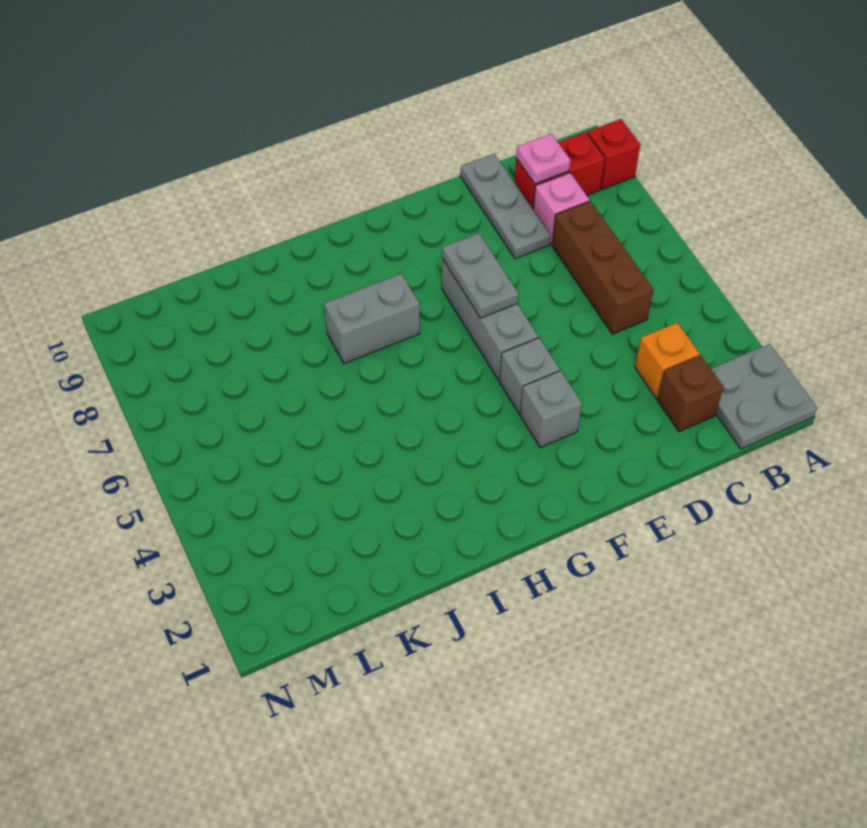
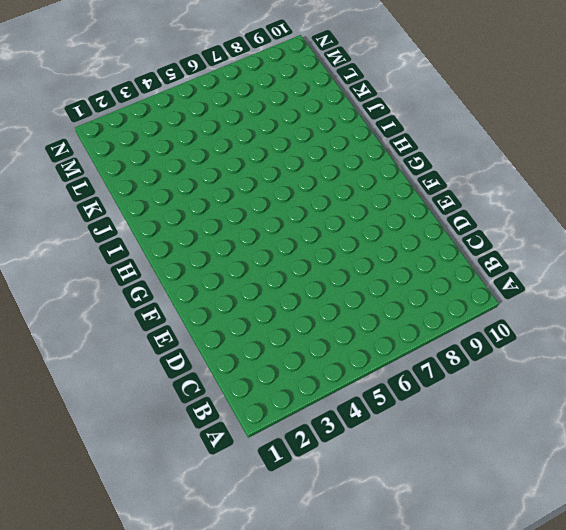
none -> grey plate A1:B2 level 1
none -> red brick A9 level 1
none -> red brick B9:C9 level 1

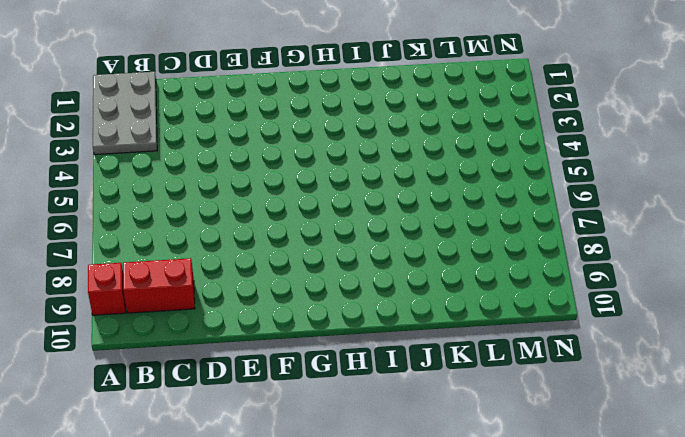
grey plate A1:B3 level 1 -> grey plate A1:B2 level 1
none -> brown brick C2 level 1
none -> orange brick C3 level 1
none -> brown brick C5:C7 level 1

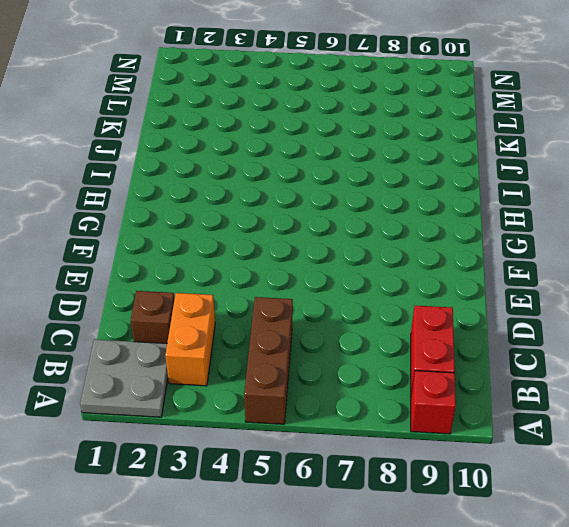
brown brick A5:C5 level 1 -> brown brick C5:C7 level 1
orange brick B3:C3 level 1 -> orange brick C3 level 1
none -> pink brick C8 level 1
none -> grey plate D8:D10 level 1
none -> grey brick F3 level 1

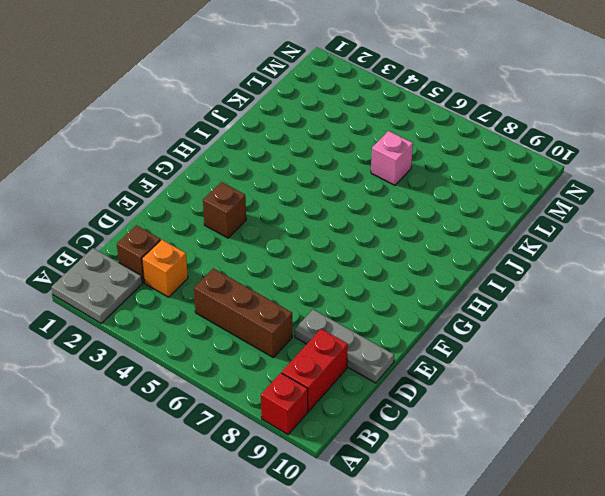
brown brick F3 level 1 -> grey brick F3 level 1
pink brick K6 level 1 -> pink brick C8 level 1
none -> grey brick F4 level 1
none -> grey brick F5:F7 level 1
none -> grey brick H7:I7 level 1

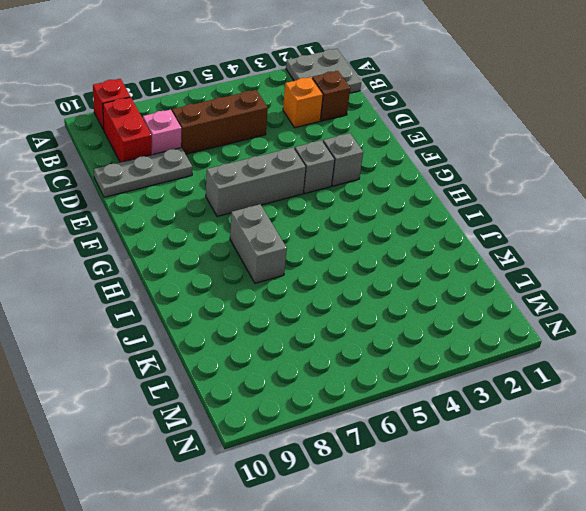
none -> pink plate C9 level 2
none -> grey plate F6:F7 level 2

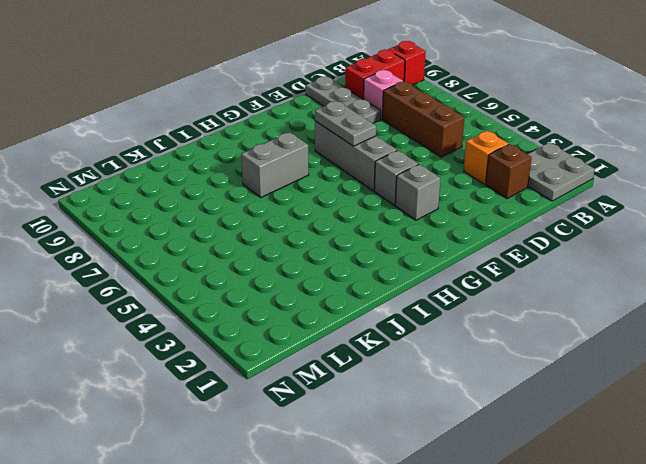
none -> pink plate C9 level 2

